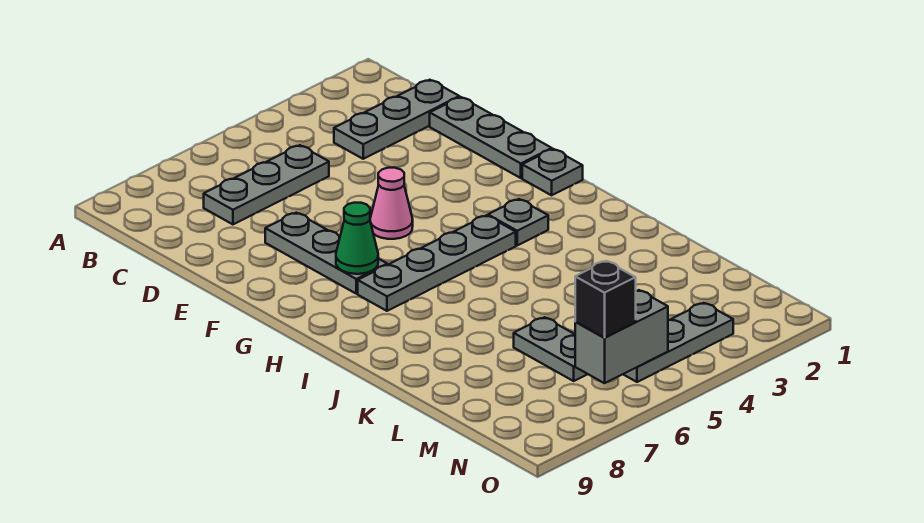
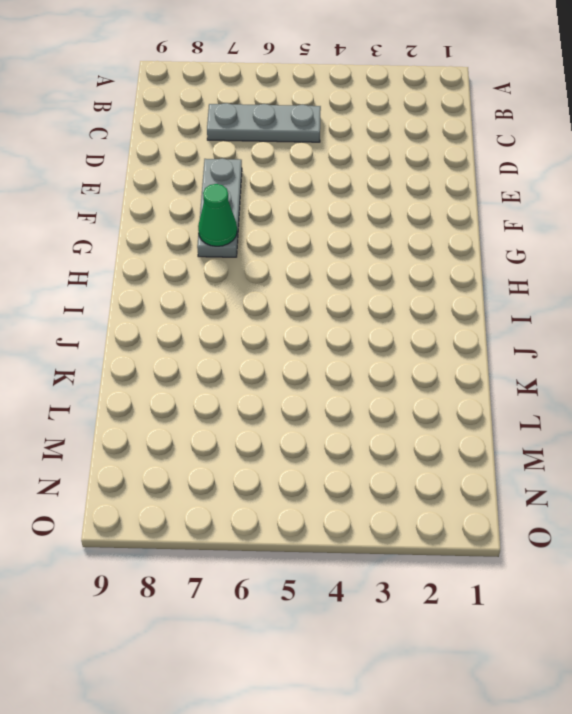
none -> grey plate C1:C3 level 1
none -> grey plate D1:F1 level 1
none -> pink cone F5 level 1

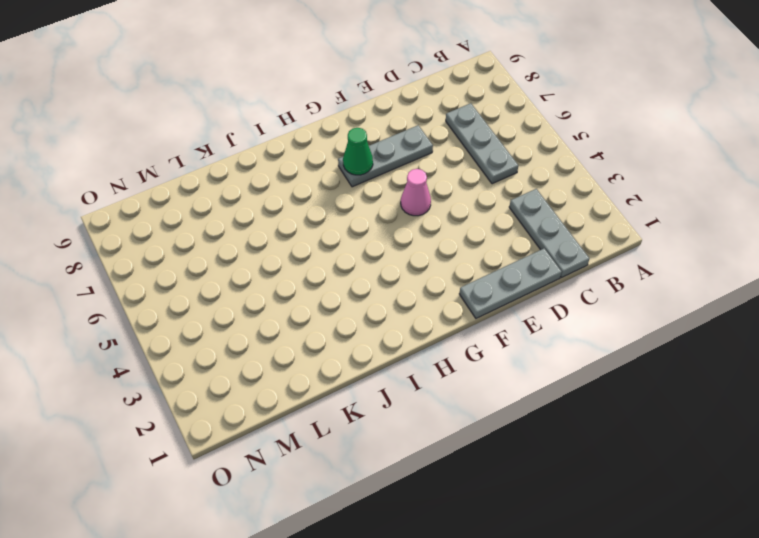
none -> grey plate G1 level 1
none -> grey plate H3 level 1
none -> grey plate H4:H7 level 1

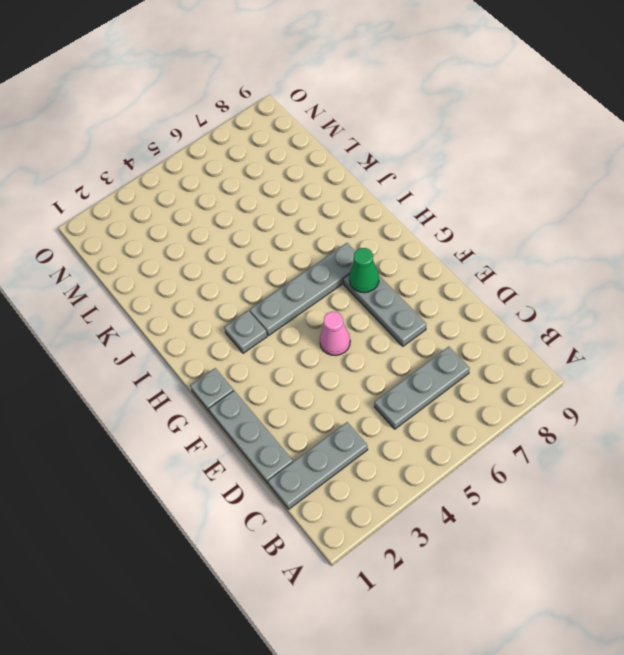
none -> grey plate L6:M6 level 1
none -> grey plate N3:N5 level 1
none -> grey brick N5:N6 level 2

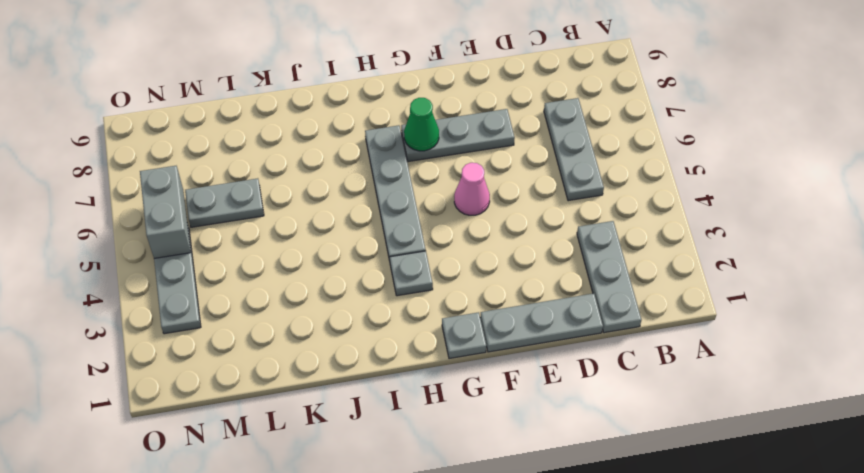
none -> black brick N6 level 3

